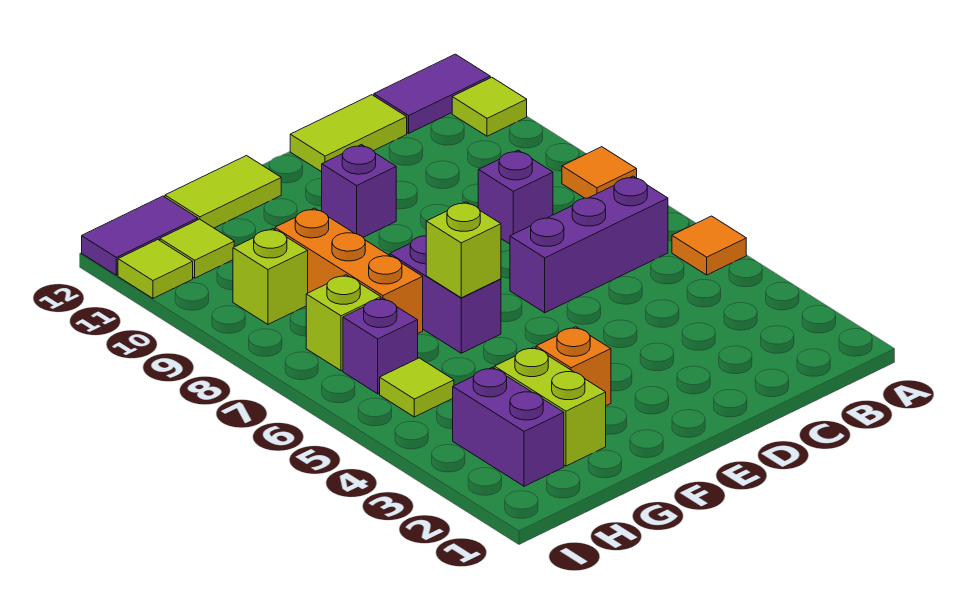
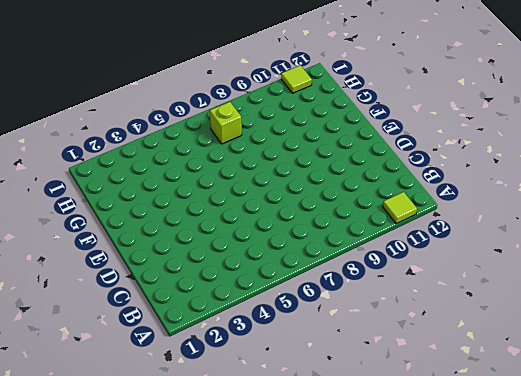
none -> orange tile A5 level 1
none -> orange tile A8 level 1
none -> purple tile A12:B12 level 1

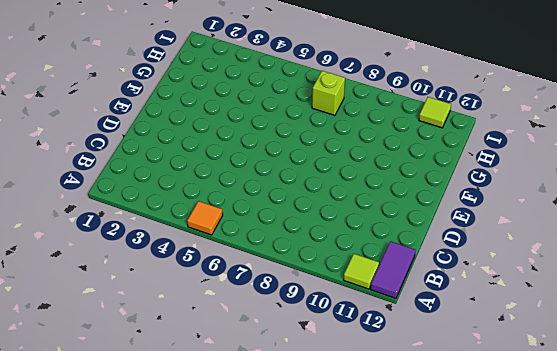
none -> orange tile A8 level 1
none -> purple brick B6:D6 level 1
none -> purple brick C8 level 1

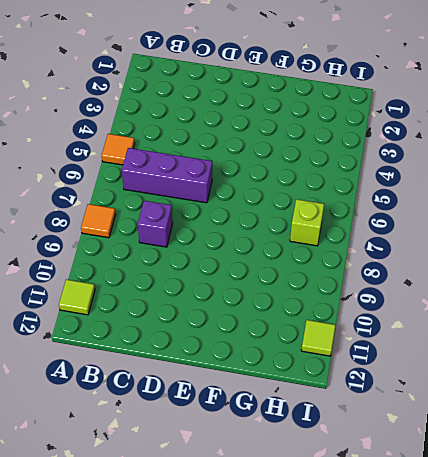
none -> purple tile A12:B12 level 1
none -> lime tile C12:D12 level 1
none -> purple brick E10 level 1

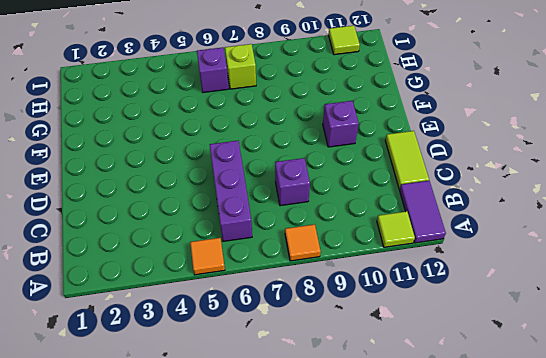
none -> orange brick F3 level 1
none -> purple brick F6:F7 level 1
none -> lime tile F12:G12 level 1

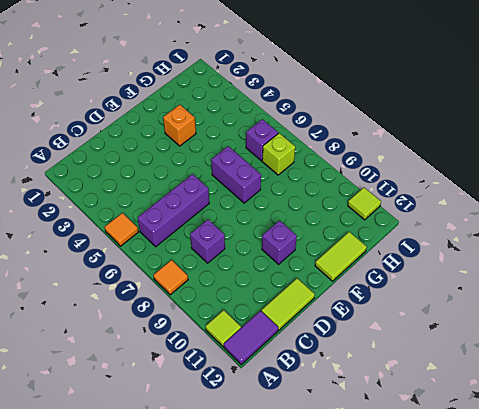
none -> lime brick G2:G3 level 1
none -> orange brick G7:G9 level 1
none -> purple brick H2:H3 level 1

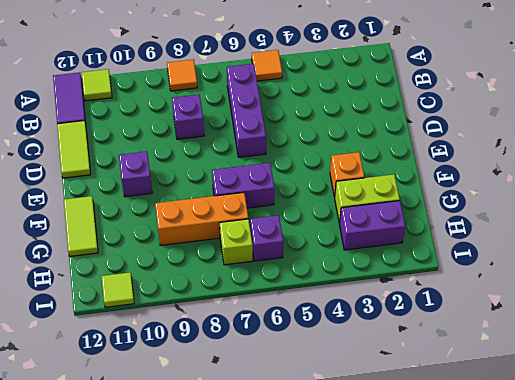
none -> lime tile H5 level 1
none -> lime brick H9 level 1
none -> lime tile H11 level 1

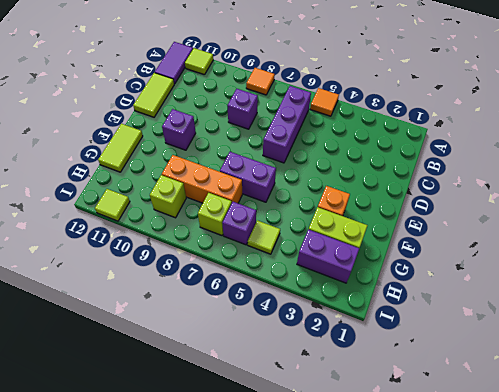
none -> lime tile H11 level 1
none -> purple tile H12:I12 level 1
none -> lime brick F6 level 2

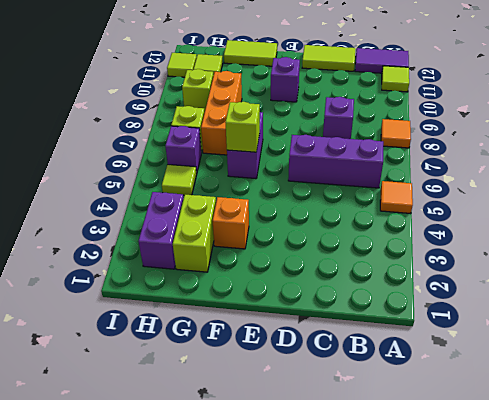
none -> purple tile H12:I12 level 1

